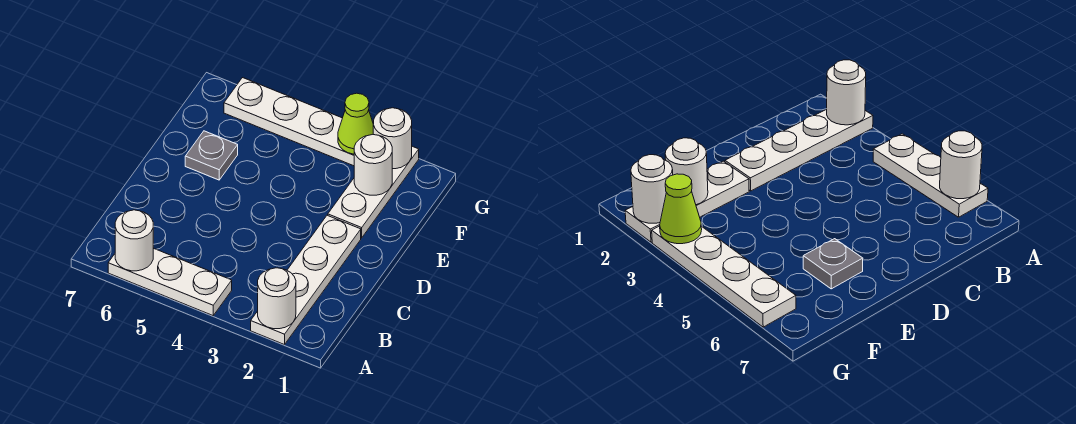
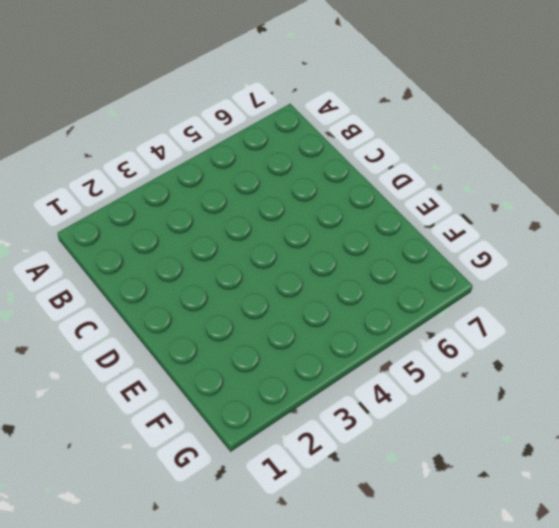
none -> white plate A2:D2 level 1
none -> white plate A4:A6 level 1

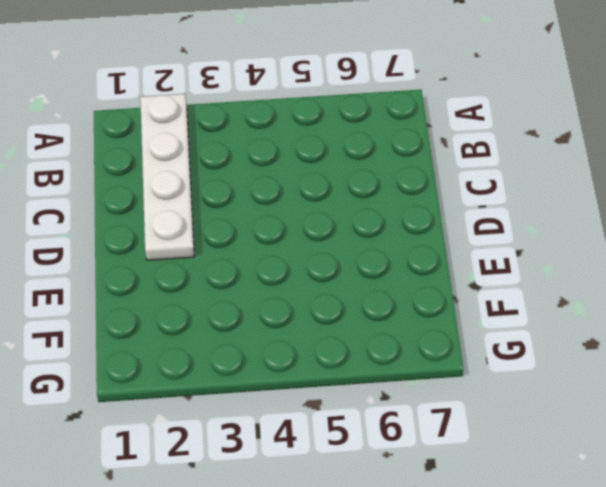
none -> white plate A4:A6 level 1
none -> white plate E2:G2 level 1

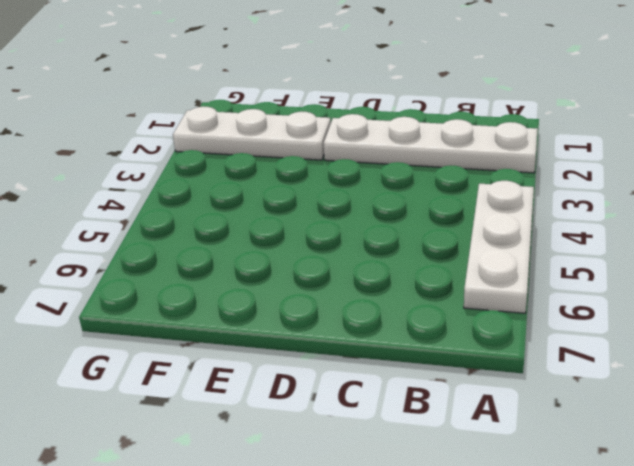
none -> grey plate E6 level 1
none -> white plate G3:G6 level 1

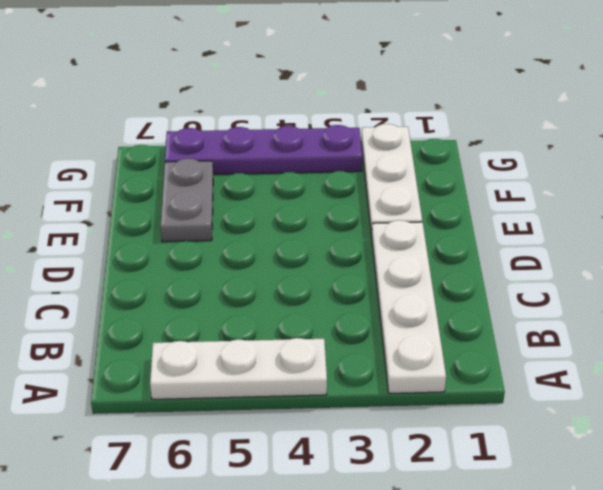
grey plate E6:F6 level 1 -> grey plate E6 level 1
purple plate G3:G6 level 1 -> white plate G3:G6 level 1
none -> white round brick A2 level 2
none -> white round brick A6 level 2

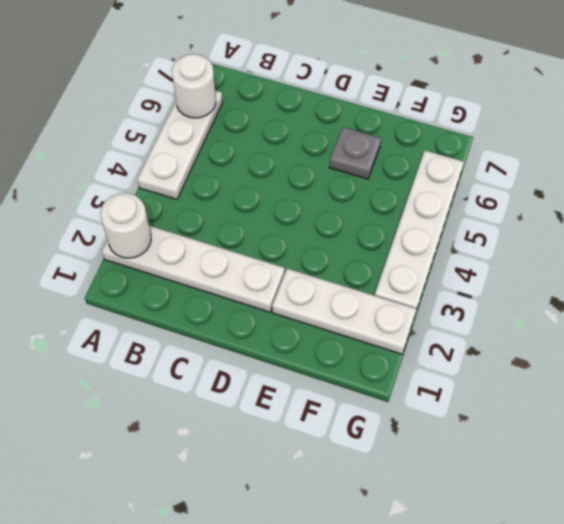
none -> white round brick F2 level 2
none -> white round brick G2 level 2

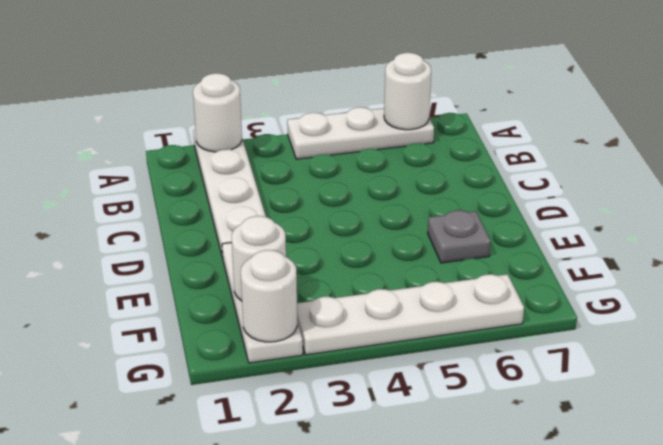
none -> lime cone G3 level 2

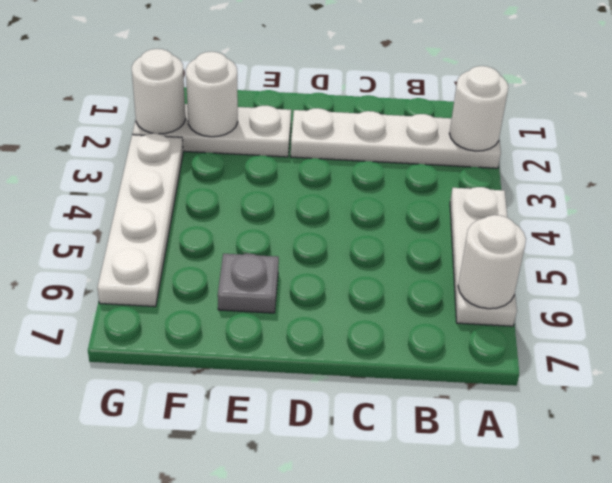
none -> lime cone G3 level 2

